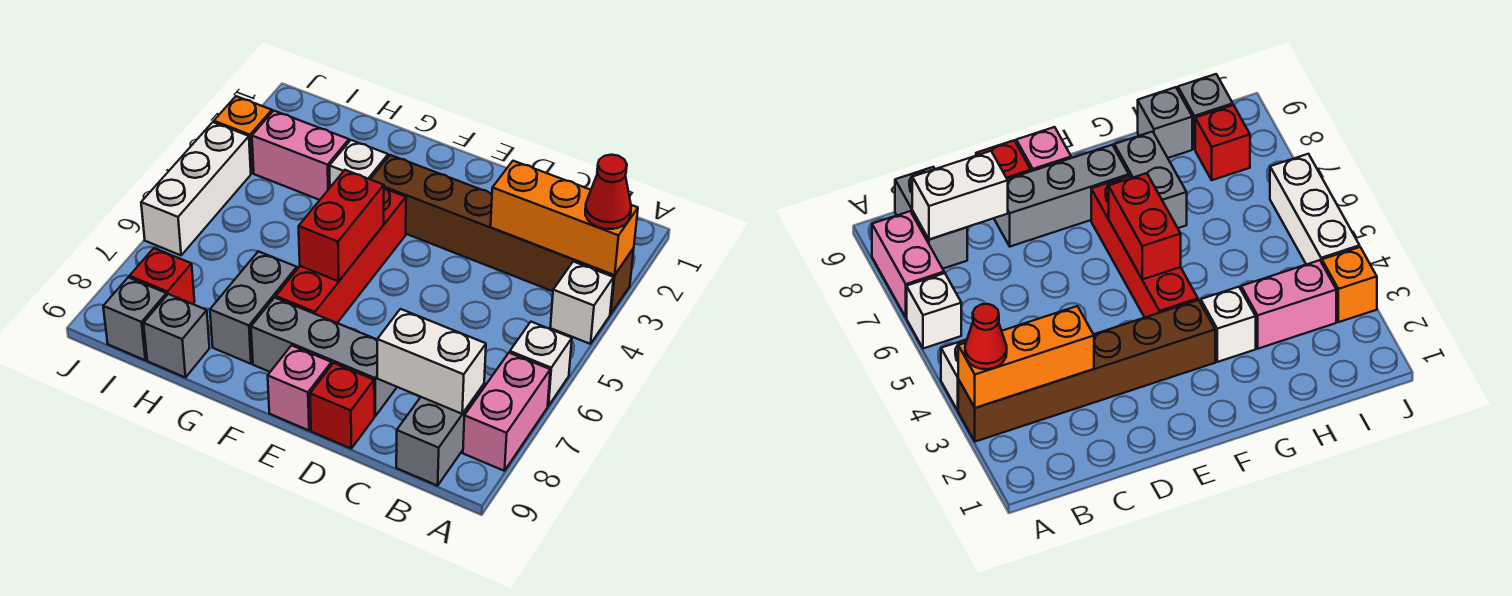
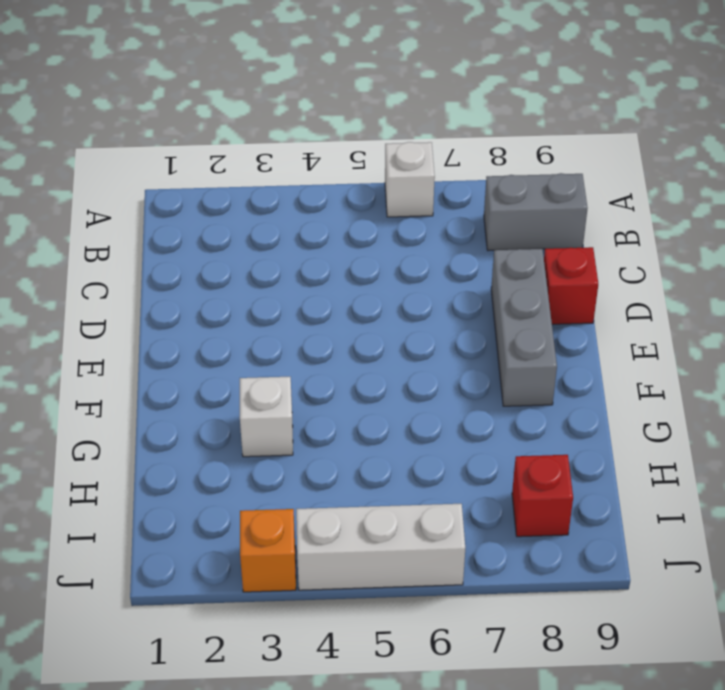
none -> brown brick A3:F3 level 1
none -> white brick A4 level 1
none -> pink brick A7:A8 level 1

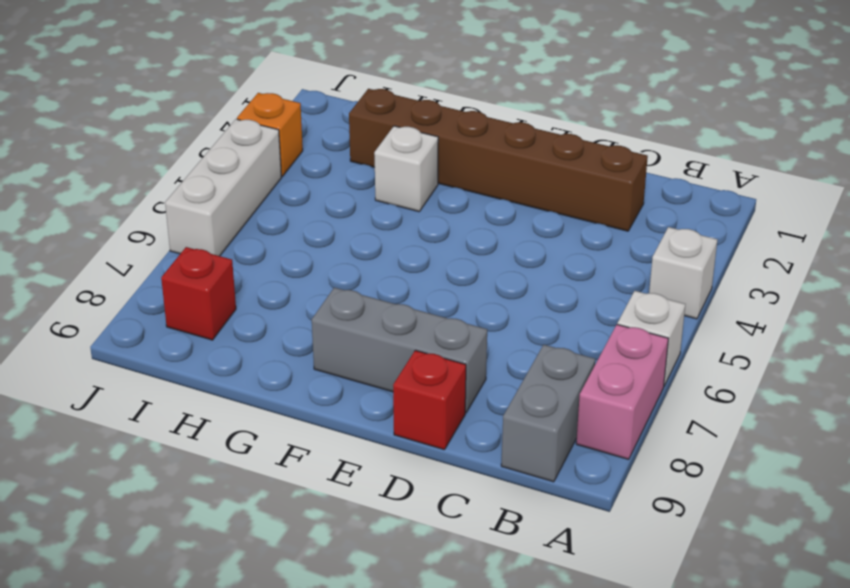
brown brick C2:H2 level 1 -> brown brick A3:F3 level 1
none -> pink brick E9 level 1
none -> red brick F4:F7 level 1
none -> grey brick G7:G8 level 1

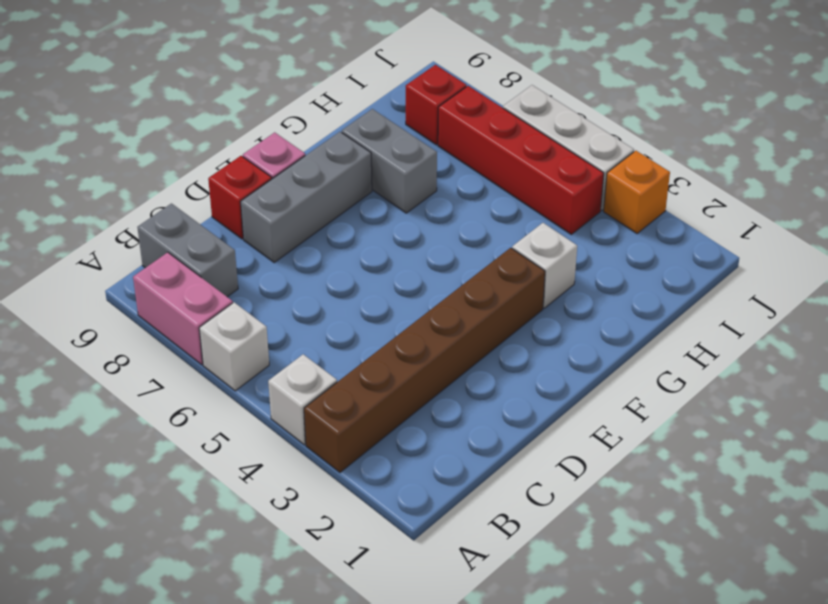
red brick I4:I7 level 1 -> red brick F4:F7 level 1
none -> pink brick H3:I3 level 1
none -> grey brick H9 level 1
none -> grey brick I9 level 1

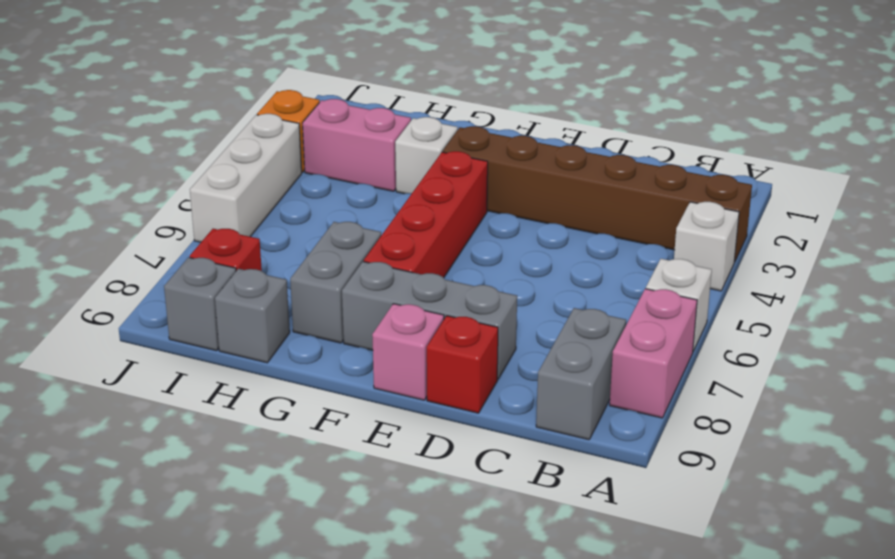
none -> orange brick A3:C3 level 2
none -> white brick B8:C8 level 2
none -> red brick F5:F6 level 2

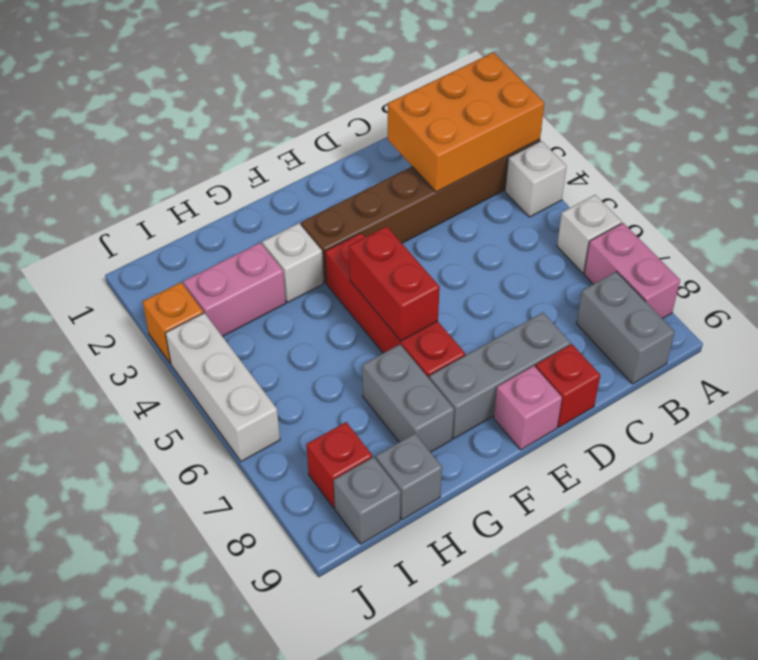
orange brick A2:C3 level 2 -> orange brick A3:C3 level 2
none -> white brick B8:C8 level 2
none -> red cone A3 level 3

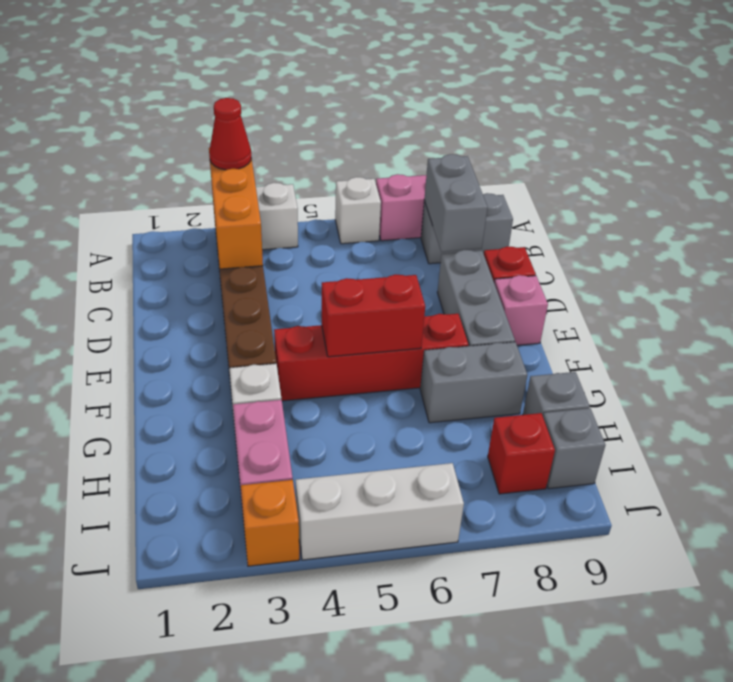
grey brick B8:C8 level 2 -> white brick B8:C8 level 2

